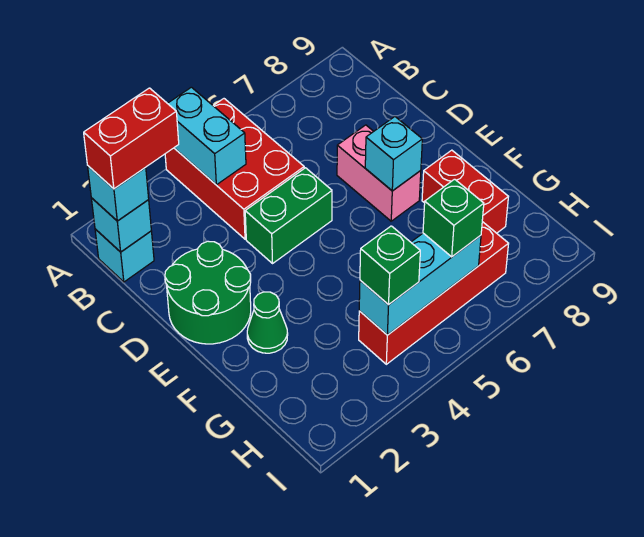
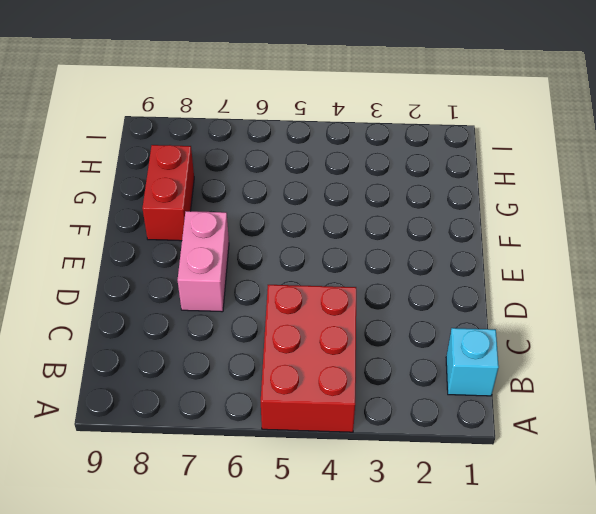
none -> green round brick D1:E2 level 1
none -> green brick D4:D5 level 1
none -> green cone F2 level 1

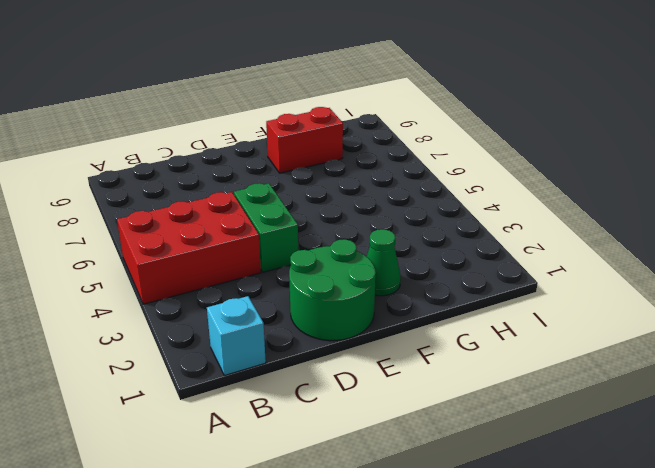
none -> pink brick D7:E7 level 1
none -> red brick H4:H7 level 1
none -> cyan brick A4:B4 level 2

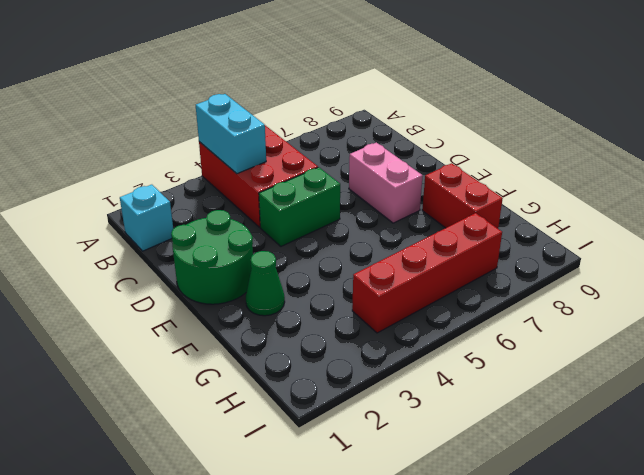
none -> cyan brick B1 level 2
none -> cyan brick E7 level 2
none -> cyan brick H4:H6 level 2

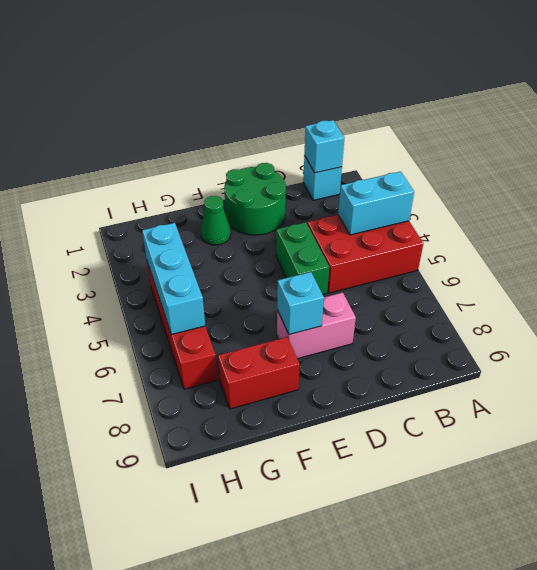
none -> cyan brick B1 level 3
none -> green brick H4 level 3
none -> green brick H6 level 3

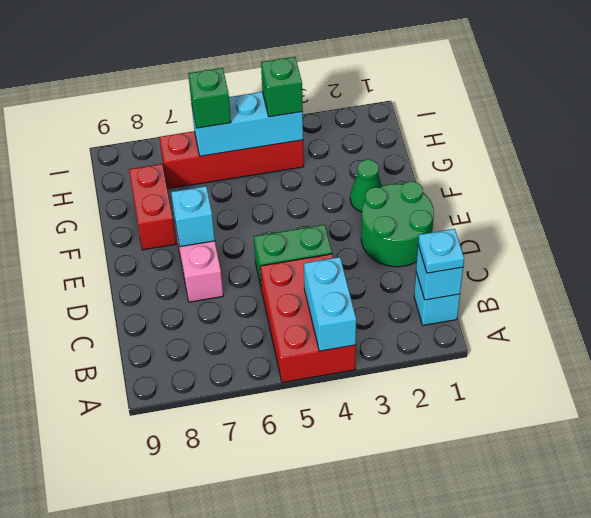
cyan plate B1 level 3 -> cyan brick B1 level 3
none -> red brick B1:B2 level 4

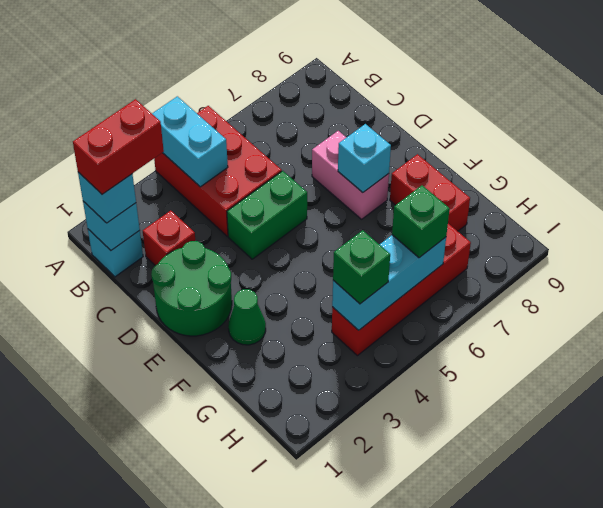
red brick C2 level 1 -> none

